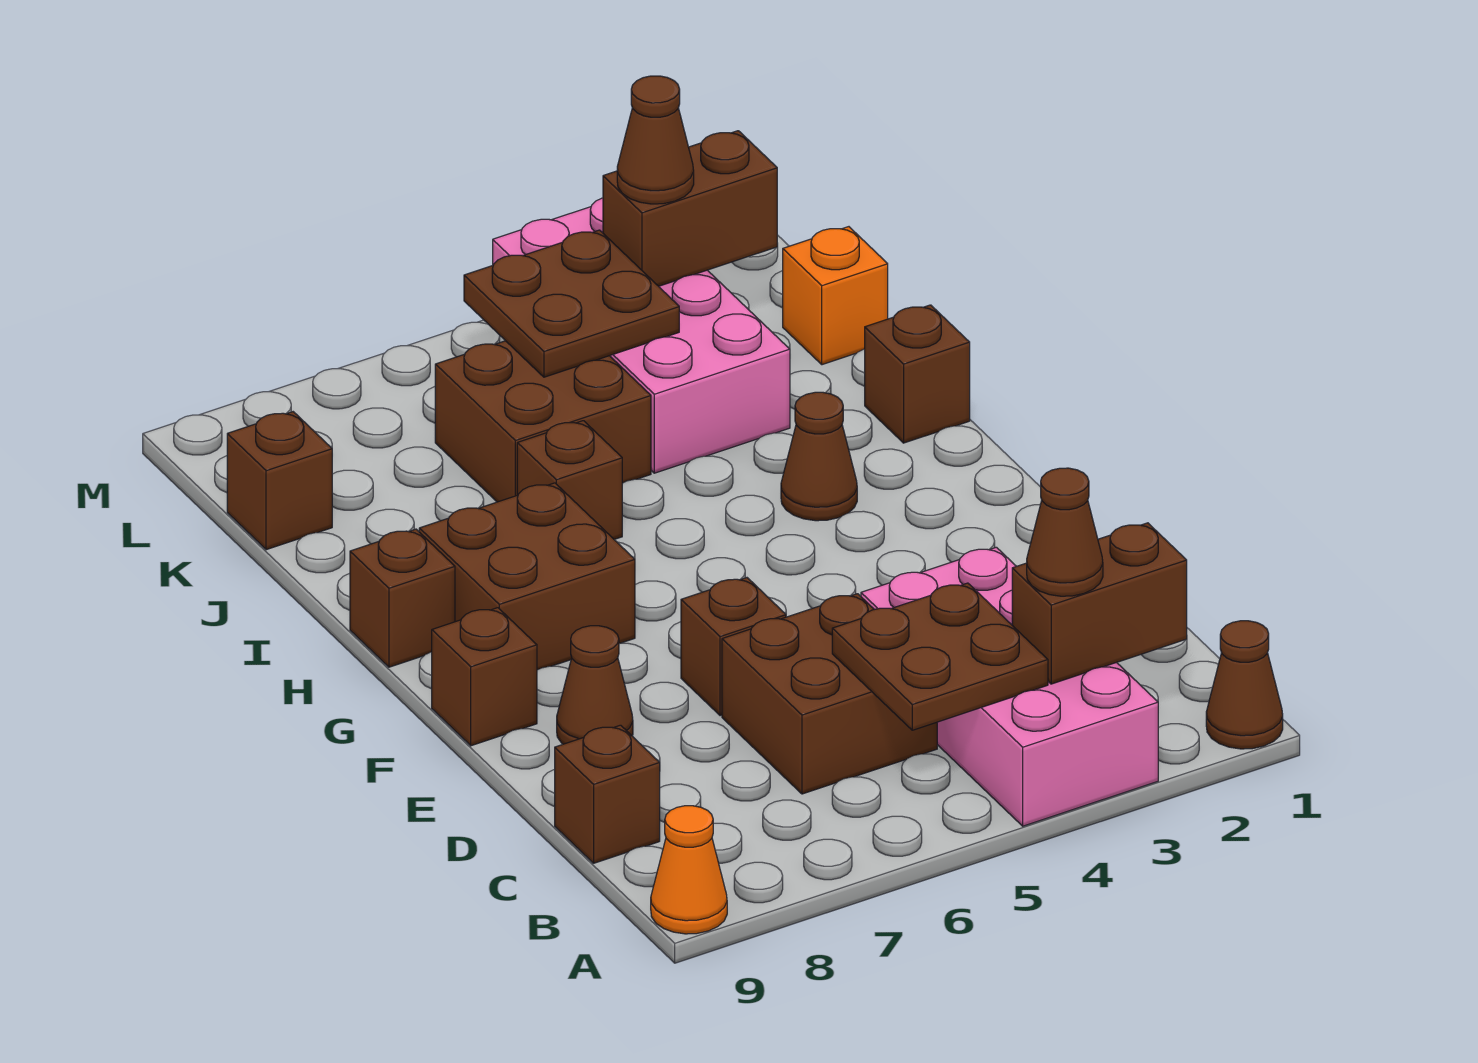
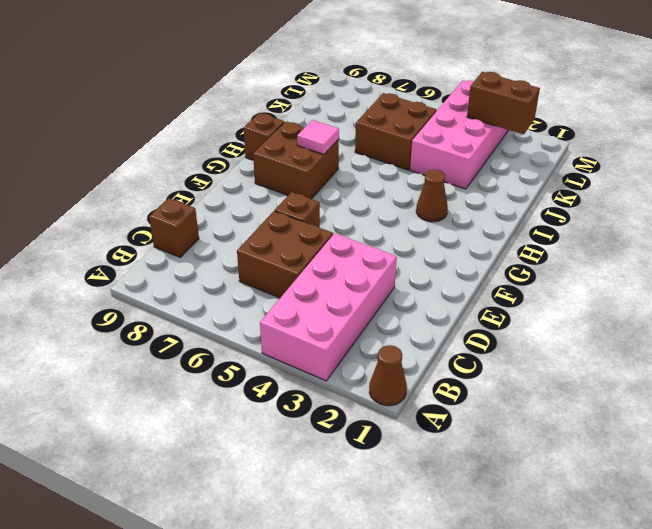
pink tile H7 level 2 -> none
none -> orange cone A9 level 1
none -> brown cone E8 level 1
none -> brown brick F9 level 1

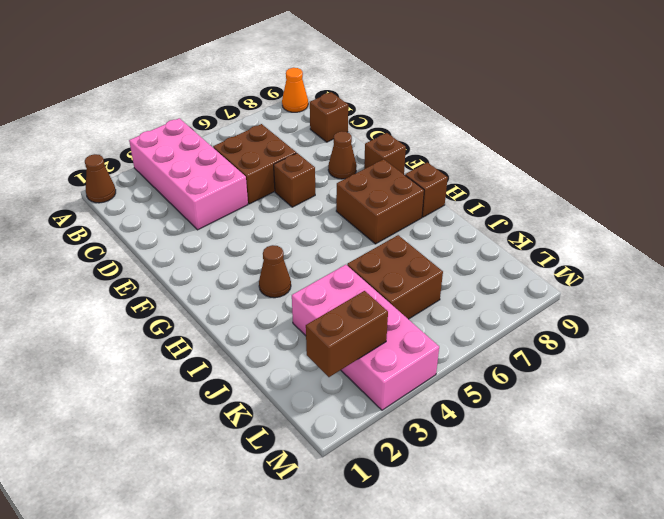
none -> brown brick I1 level 1
none -> brown brick I6 level 1
none -> orange brick K1 level 1

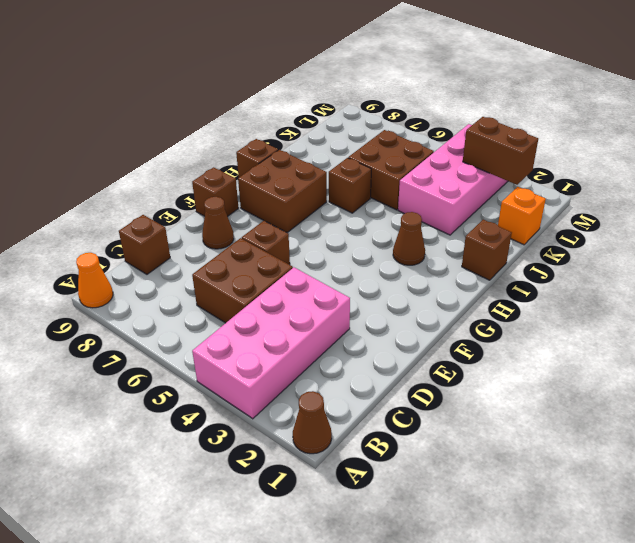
none -> brown brick K9 level 1
none -> brown brick B2:B3 level 2
none -> brown plate B4:C5 level 2

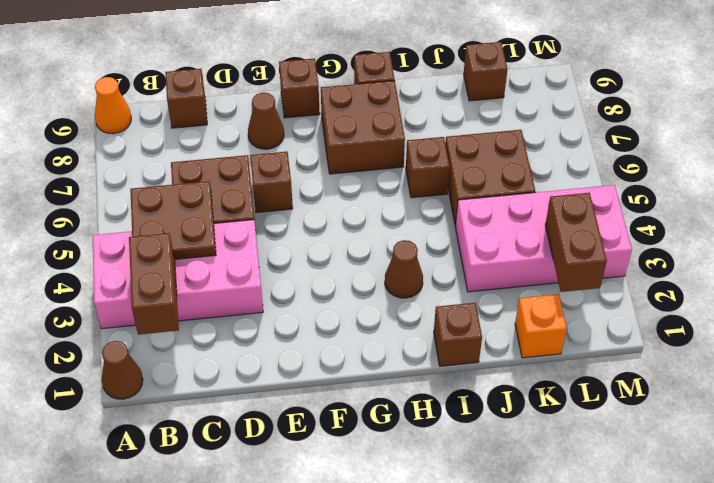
none -> brown plate K4:L5 level 2
none -> brown cone B3 level 3
none -> brown cone L3 level 3

